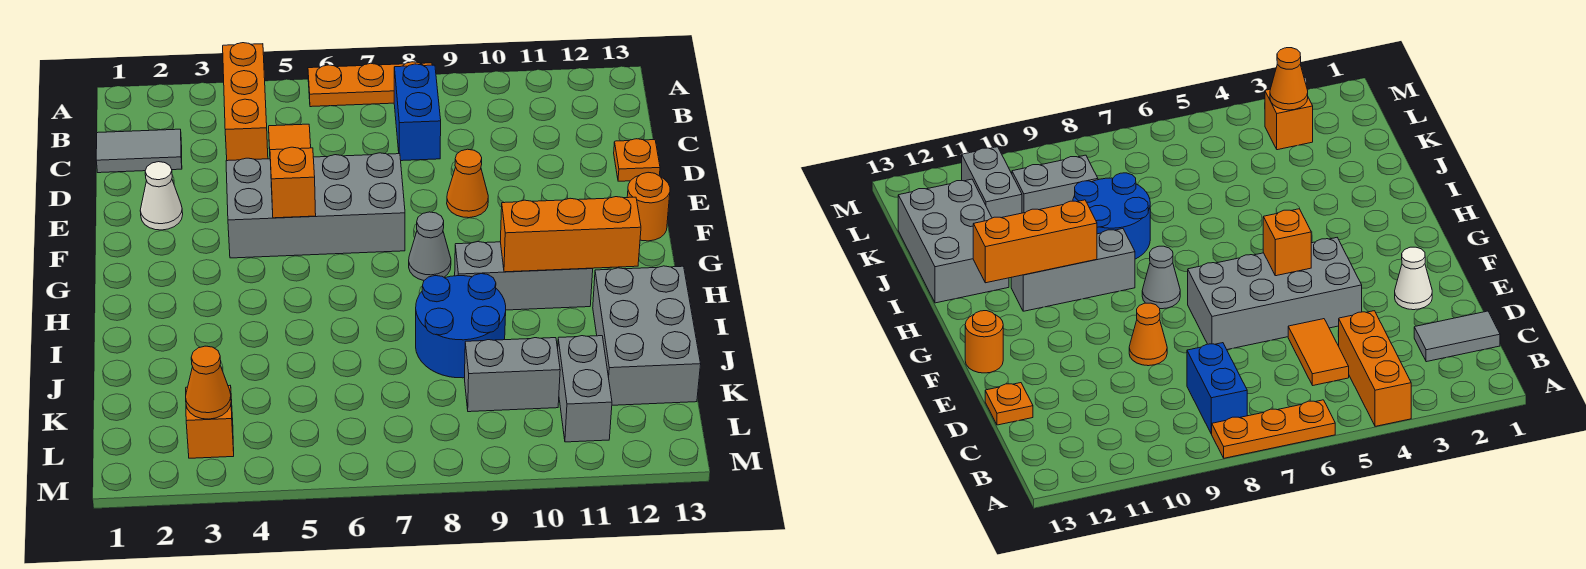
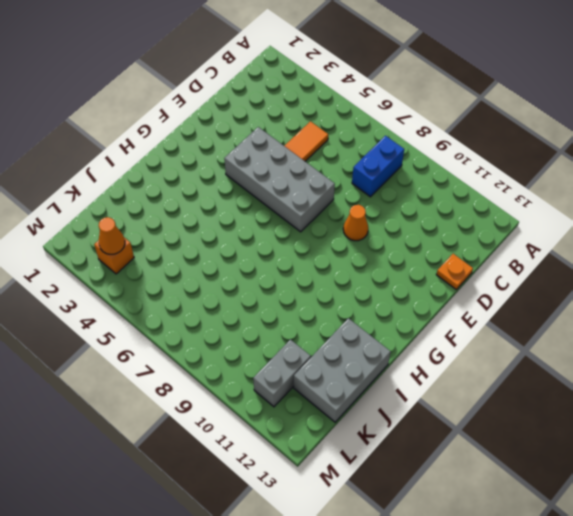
none -> orange brick A4:C4 level 1
none -> orange plate A6:A8 level 1
none -> grey tile C1:C2 level 1

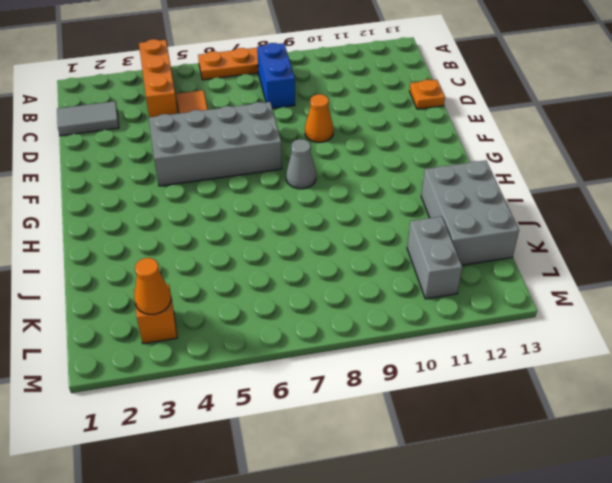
none -> white cone E2 level 1
none -> orange round brick F13 level 1
none -> grey brick H9:H11 level 1

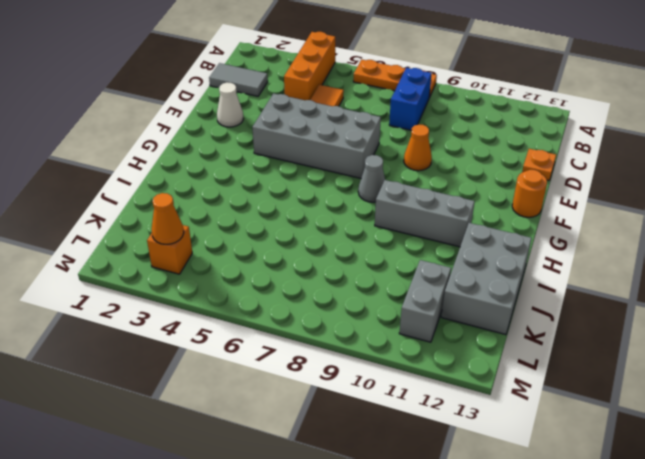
none -> blue round brick I8:J9 level 1
none -> grey brick K9:K10 level 1
none -> orange brick F5 level 2

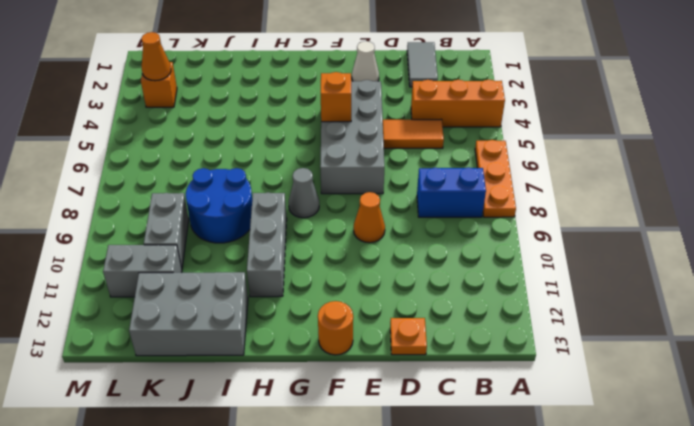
none -> orange brick H10:H12 level 2

